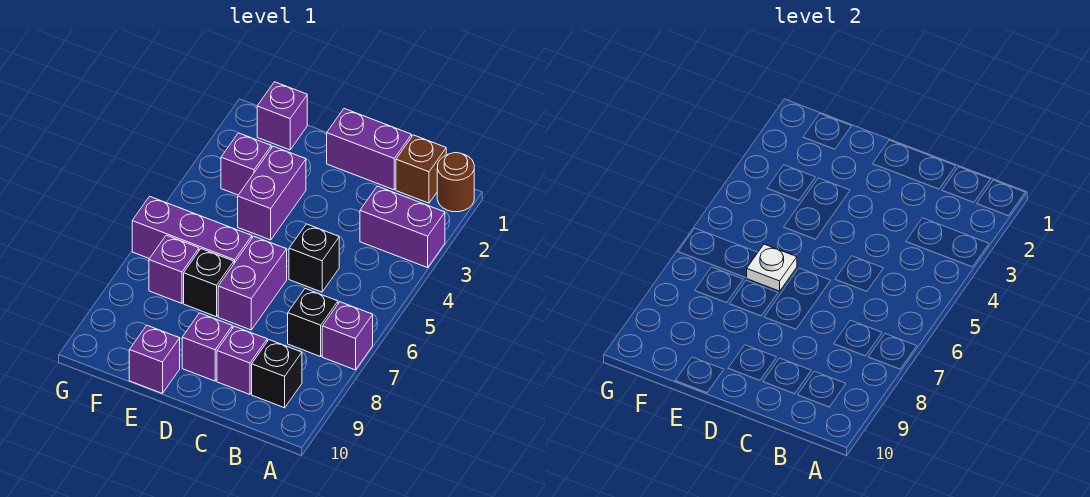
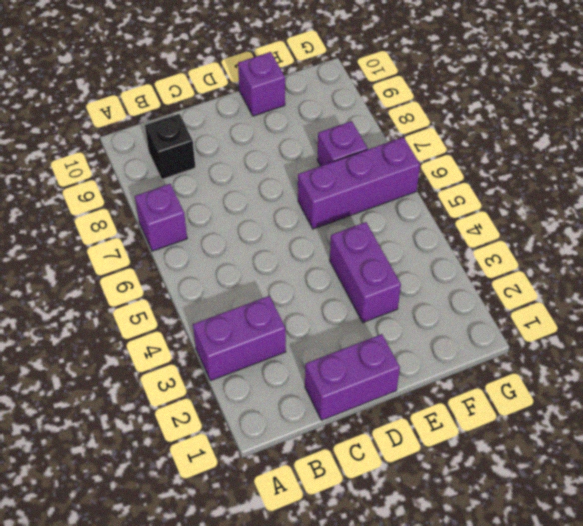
none -> brown round brick A1 level 1
none -> brown brick B1 level 1
none -> black brick B7 level 1

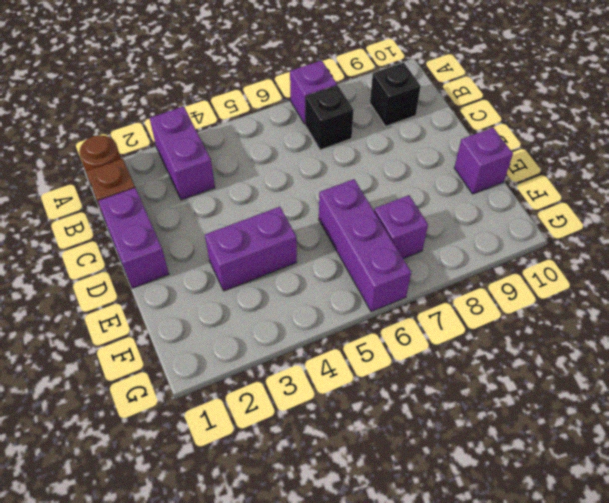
none -> black brick C5 level 1
none -> purple brick C9 level 1
none -> purple brick D6:D7 level 1

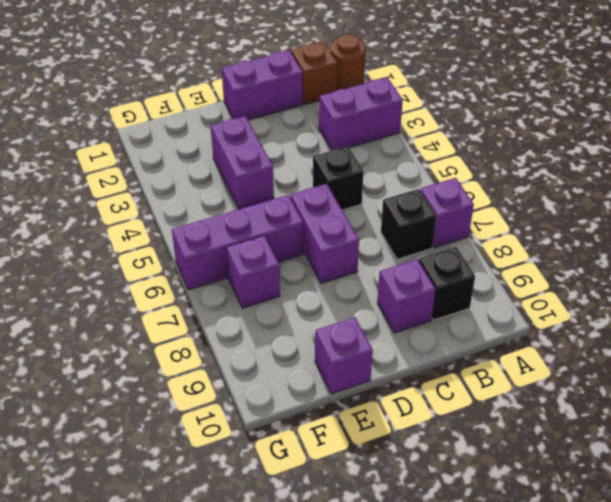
none -> purple brick D9 level 1
none -> black brick E7 level 1
none -> purple brick F1 level 1

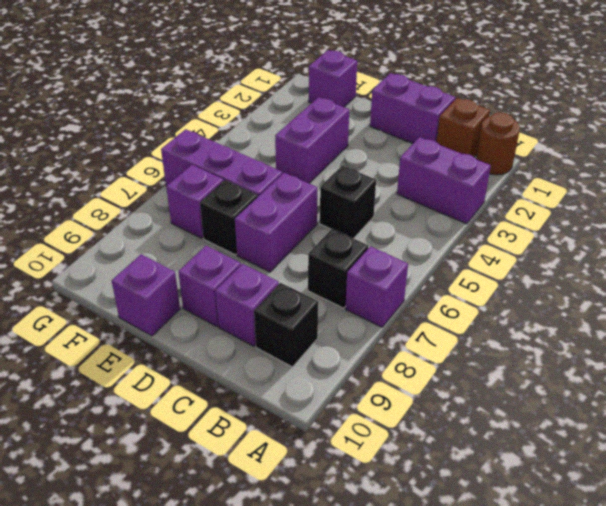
none -> purple brick F3 level 1
none -> white plate E6 level 2

